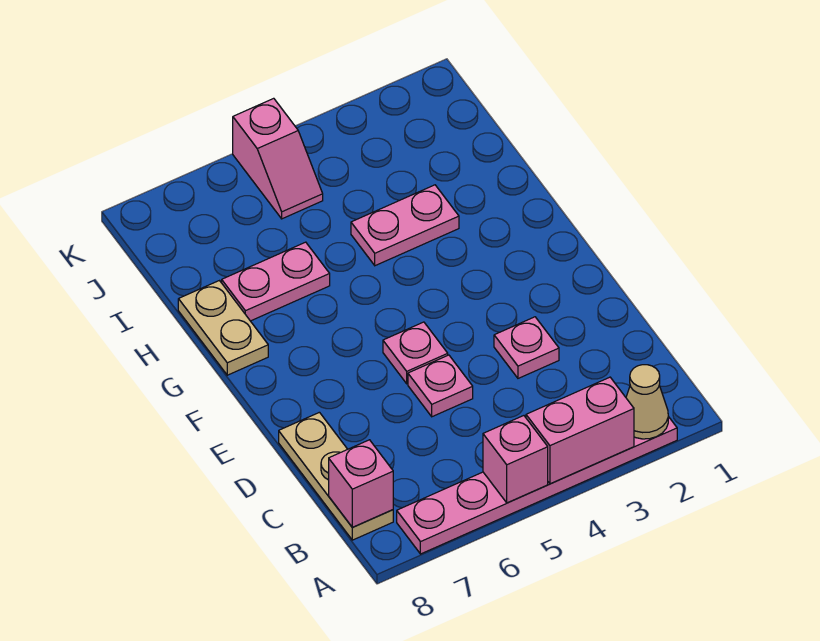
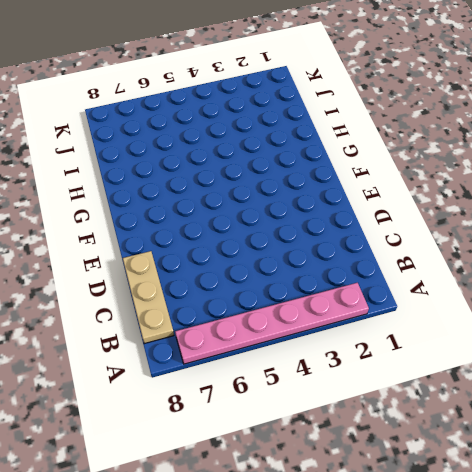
none -> pink plate D3 level 1
none -> pink plate D5 level 1
none -> pink plate E5 level 1

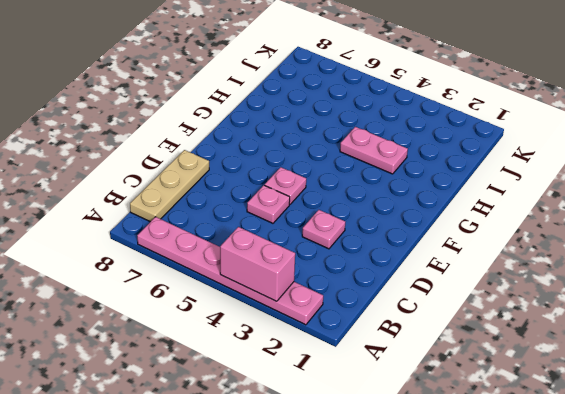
none -> tan plate G8:H8 level 1
none -> pink plate H6:H7 level 1
none -> pink slope J5:K5 level 1 top K

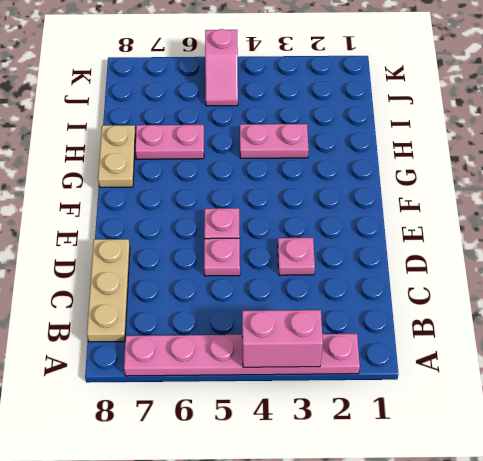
none -> tan cone A2 level 2
none -> pink brick A5 level 2
none -> pink brick B8 level 2

